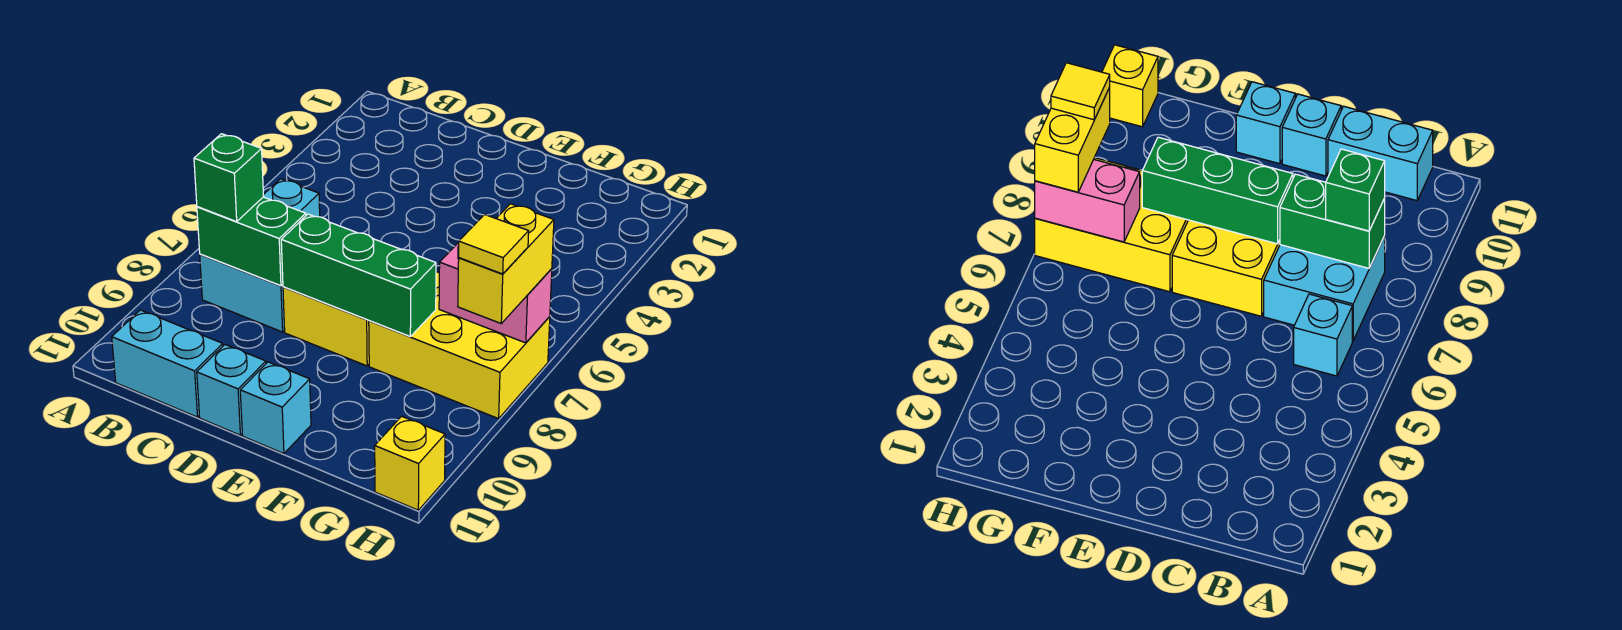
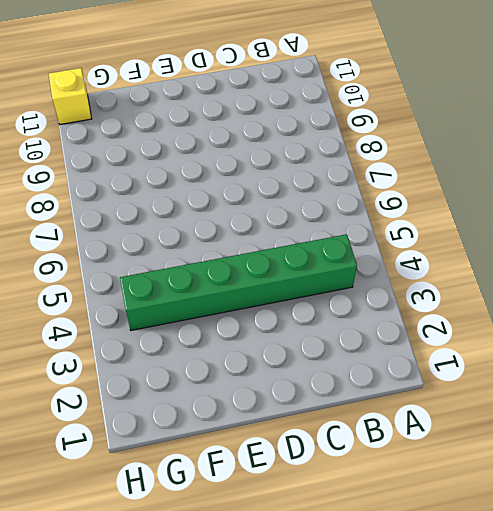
green brick B4:G4 level 1 -> none
none -> cyan brick B6 level 1
none -> cyan brick B7:C8 level 1
none -> cyan brick B11:C11 level 1

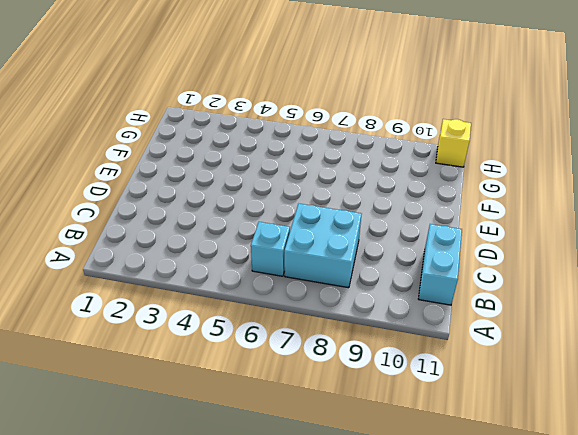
none -> yellow brick D7:E8 level 1
none -> cyan brick D11 level 1
none -> cyan brick E11 level 1

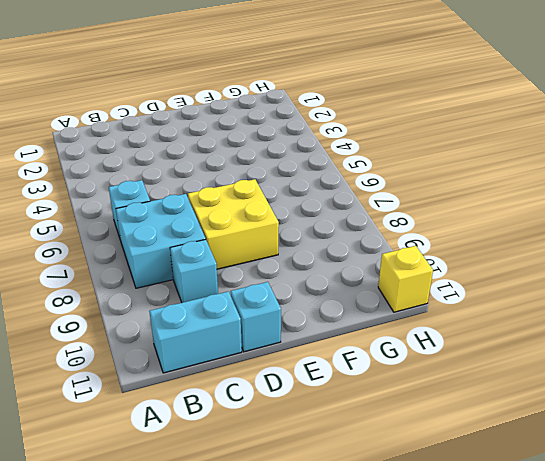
cyan brick C9 level 1 -> cyan brick E11 level 1
none -> yellow brick F7:H8 level 1
none -> green brick B8:C8 level 2
none -> green brick D8:F8 level 2

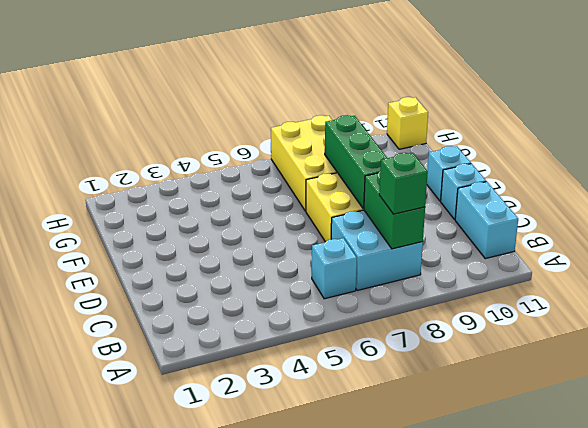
none -> pink brick G7:H7 level 2
none -> yellow brick H7:H8 level 3
none -> yellow tile H8 level 4

